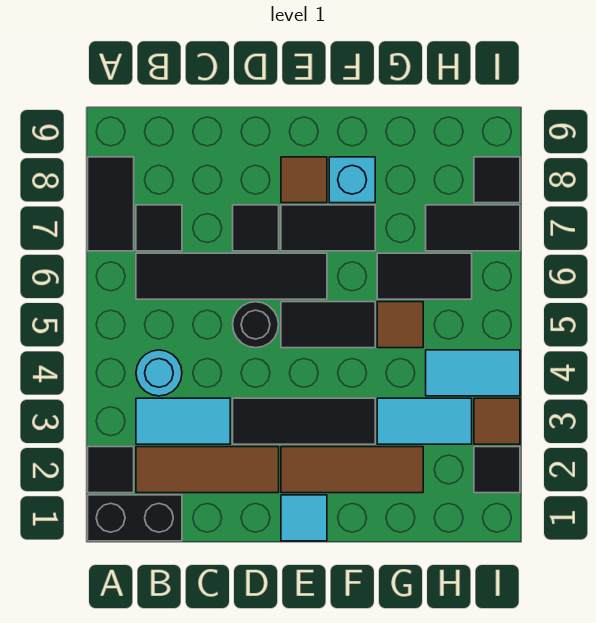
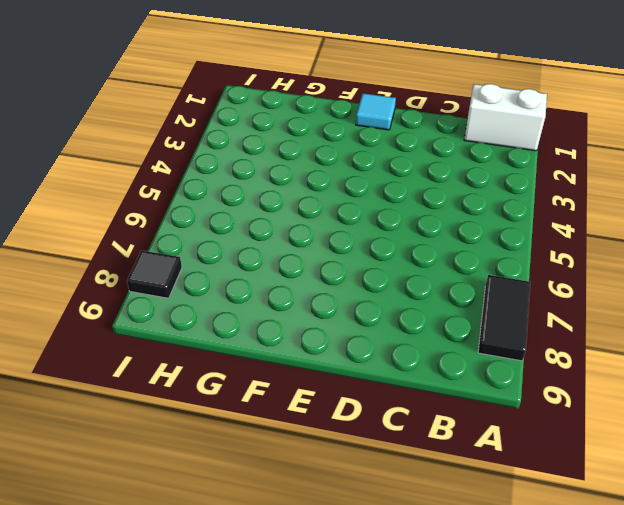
white brick A1:B1 level 1 -> black brick A1:B1 level 1
none -> black tile A2 level 1
none -> brown tile B2:D2 level 1
none -> cyan tile B3:C3 level 1

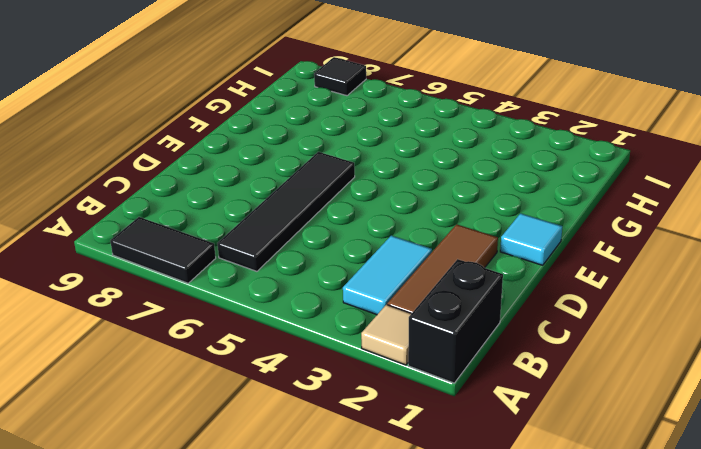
tan tile A2 level 1 -> black tile A2 level 1
none -> cyan round brick B4 level 1
none -> black tile B7 level 1
none -> black tile D3:F3 level 1

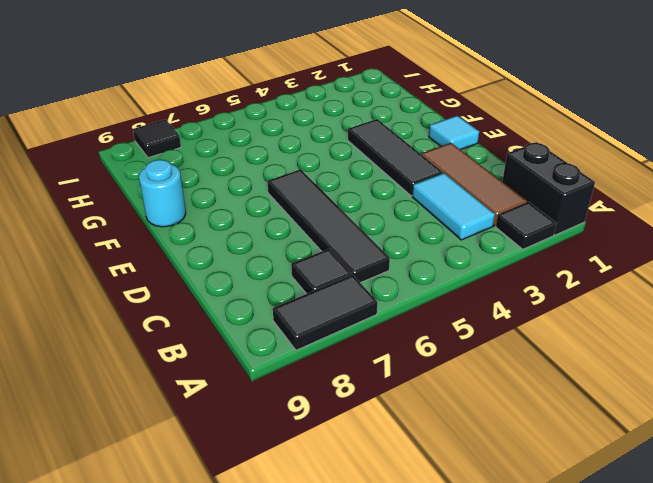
cyan round brick F9 level 1 -> cyan round brick B4 level 1
none -> black round brick D5 level 1
none -> black tile D7 level 1
none -> brown tile E2:G2 level 1

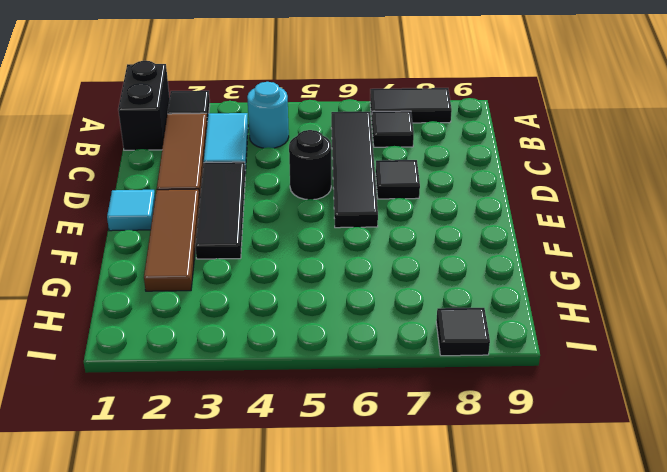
none -> black tile E5:F5 level 1
none -> black tile E7:F7 level 1
none -> brown tile E8 level 1

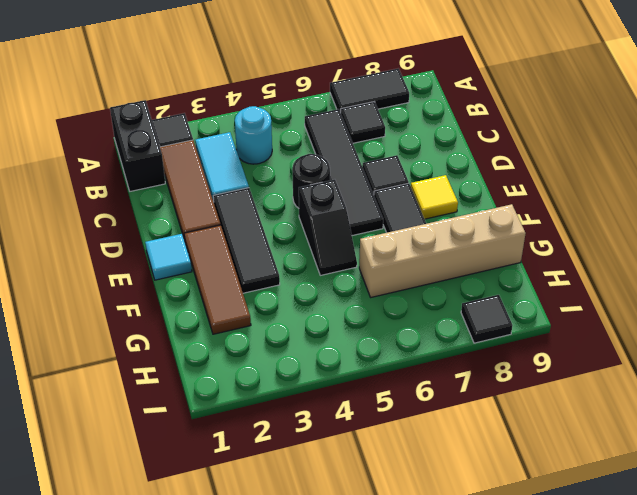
black slope E5:F5 level 1 top E -> black tile E5:F5 level 1
yellow tile E8 level 1 -> brown tile E8 level 1
tan brick G6:G9 level 1 -> black tile G6:H6 level 1
none -> cyan brick F8 level 1
none -> cyan tile G3:H3 level 1
none -> brown tile G5 level 1

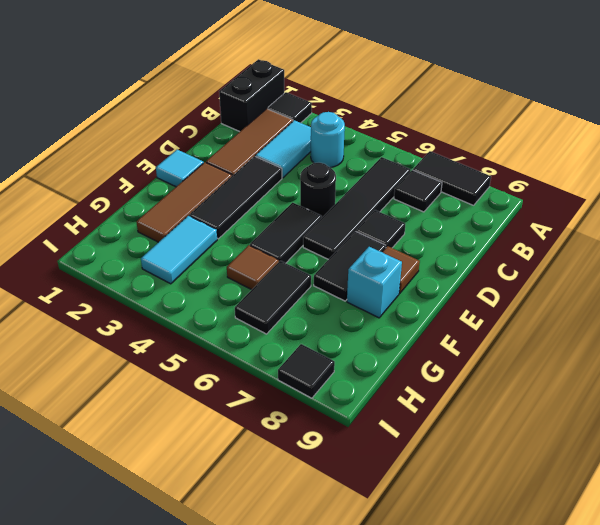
none -> cyan tile H4:I4 level 1
none -> black tile H7:I7 level 1
none -> black tile I2 level 1

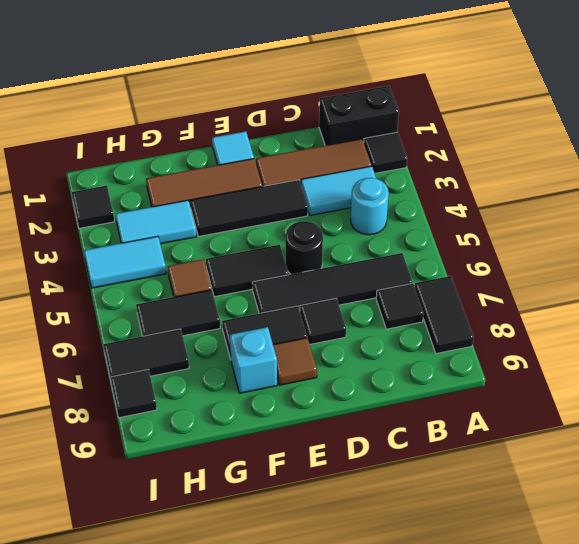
none -> brown tile I3 level 1

